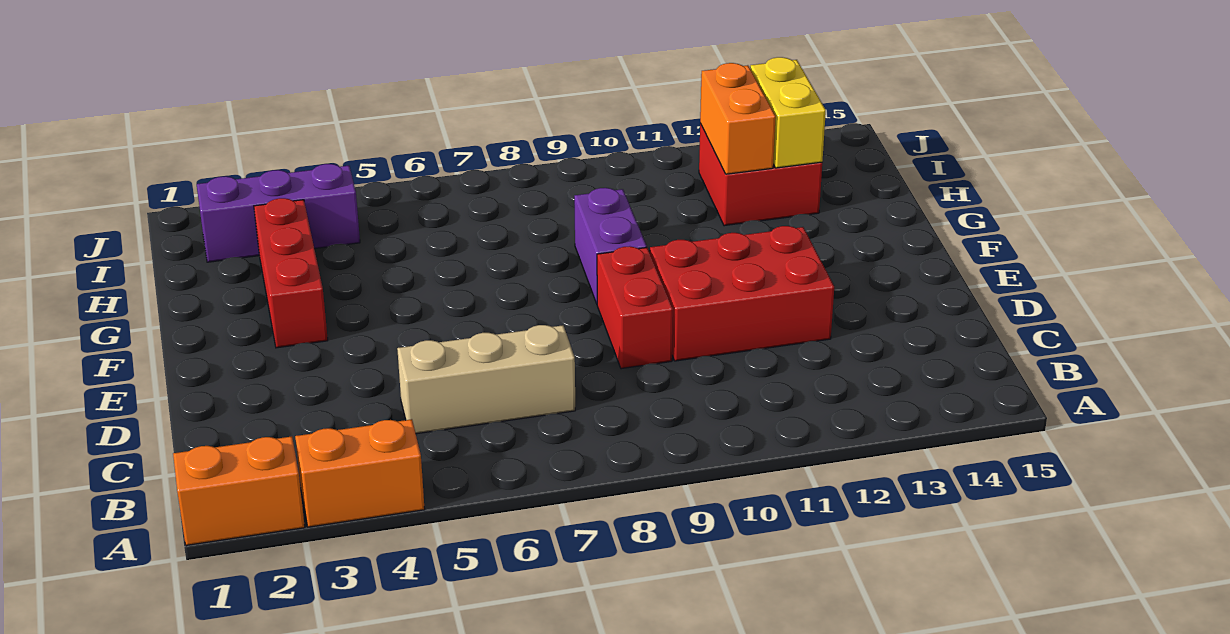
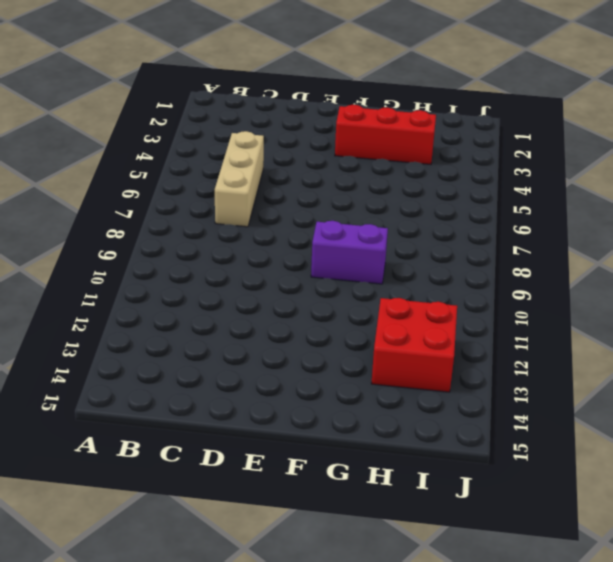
none -> orange brick A1:A2 level 1
none -> orange brick A3:A4 level 1

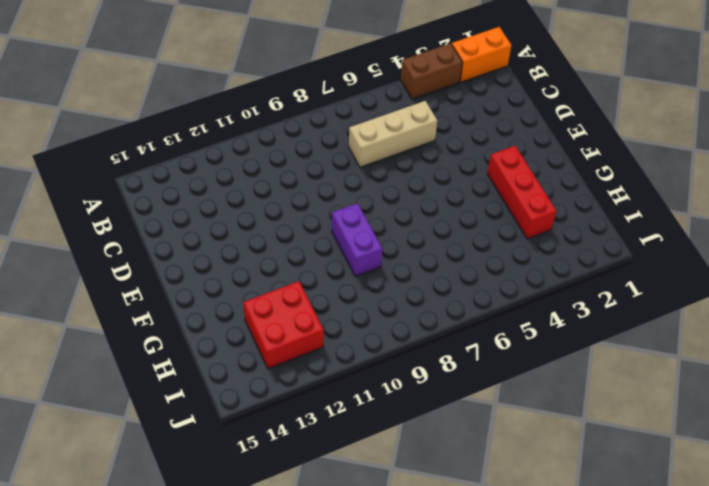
brown brick A3:A4 level 1 -> orange brick A3:A4 level 1
none -> red brick D9:E9 level 1
none -> red brick D10:E12 level 1

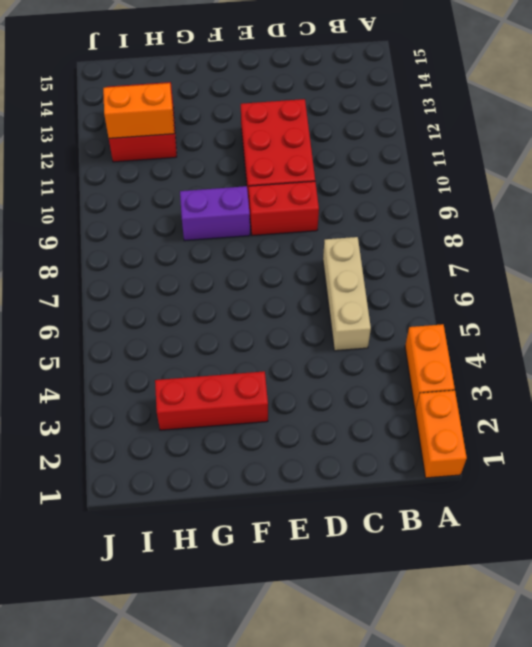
none -> purple brick I2:I4 level 1
none -> yellow brick H13:I13 level 2

